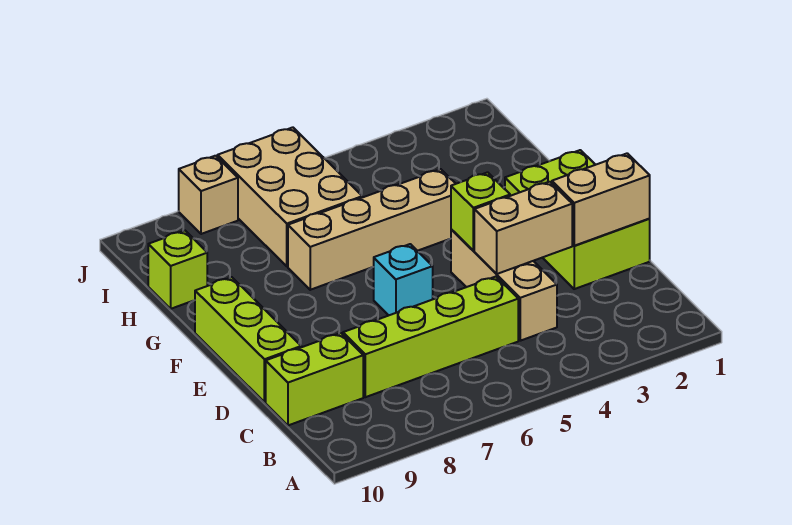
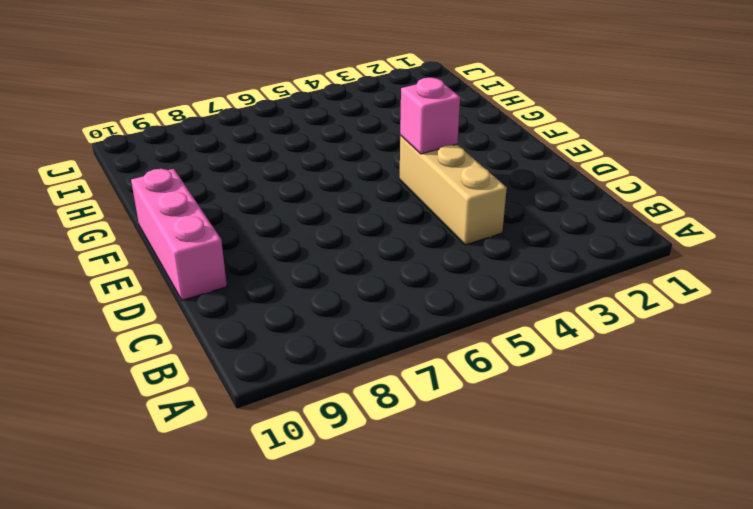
pink brick D10:F10 level 1 -> lime brick D10:F10 level 1
pink brick E4 level 2 -> lime brick E4 level 2
none -> lime brick C5:C8 level 1
none -> lime brick C9:C10 level 1
none -> lime brick D1:F2 level 1

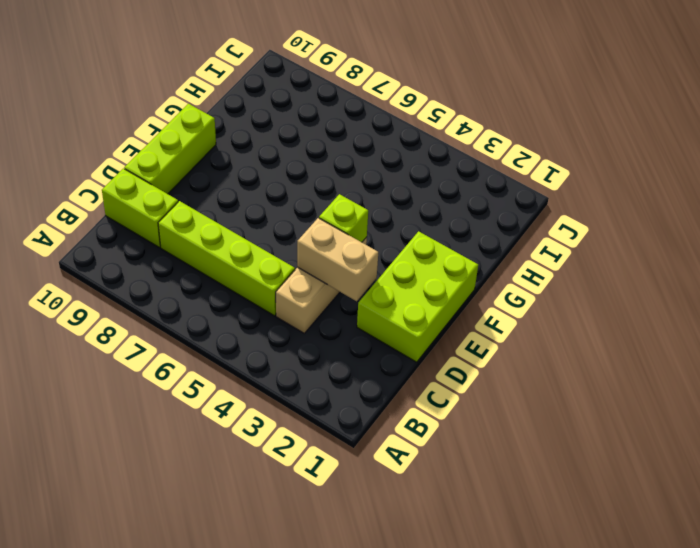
none -> cyan brick E6 level 1
none -> tan brick G4:G7 level 1
none -> tan brick H6:J7 level 1

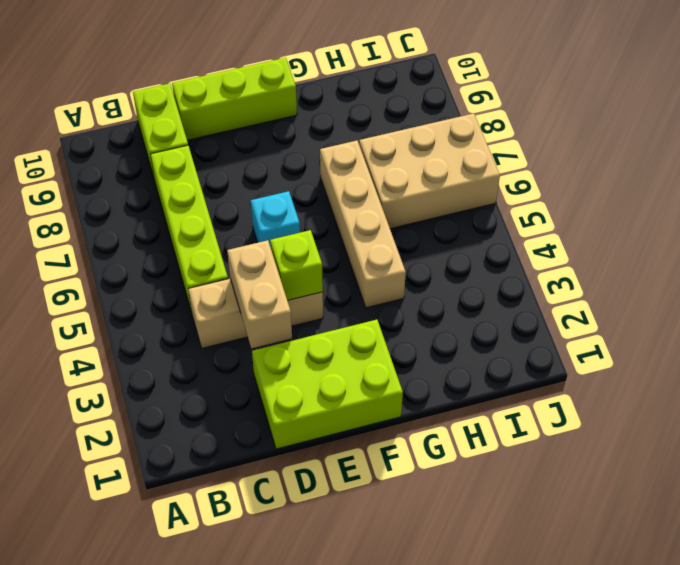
none -> lime brick H10 level 1
none -> tan brick J8 level 1
none -> tan brick D1:D2 level 2

